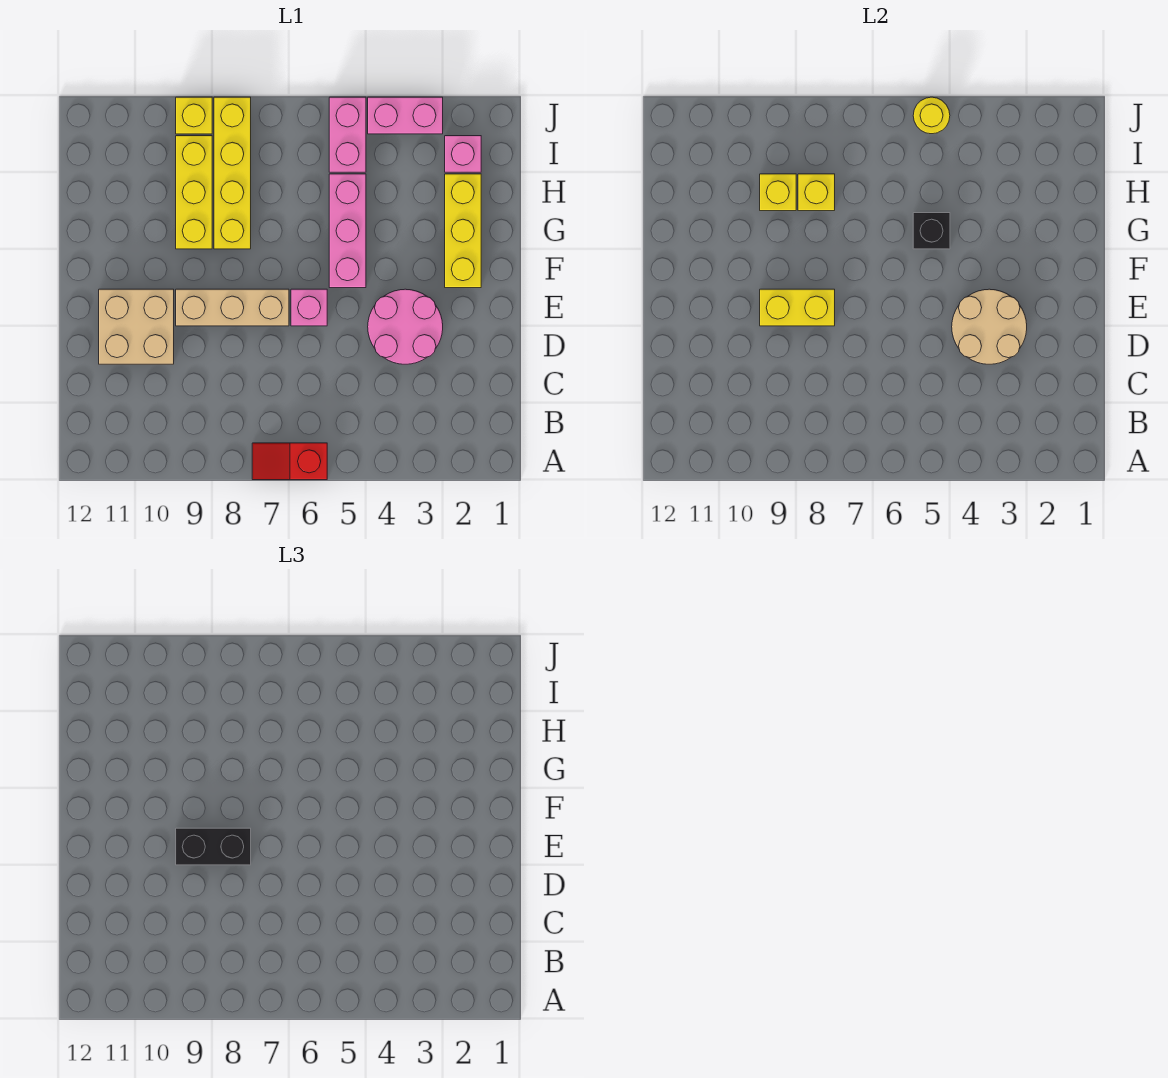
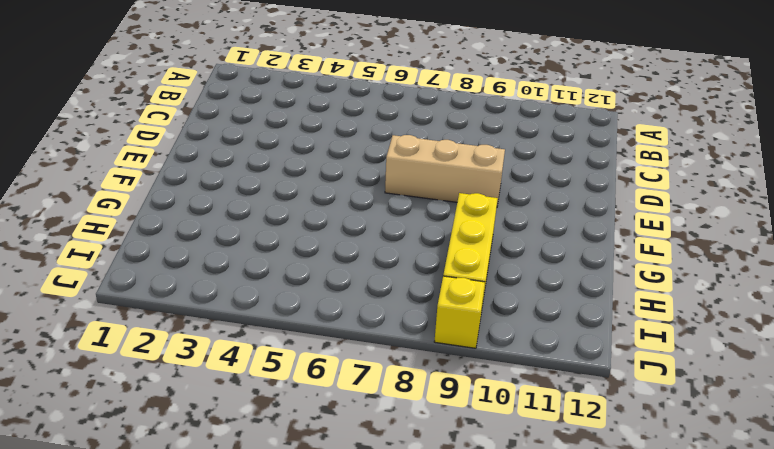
none -> red slope A6:A7 level 1 top 6
none -> pink round brick D3:E4 level 1
none -> tan brick D10:E11 level 1

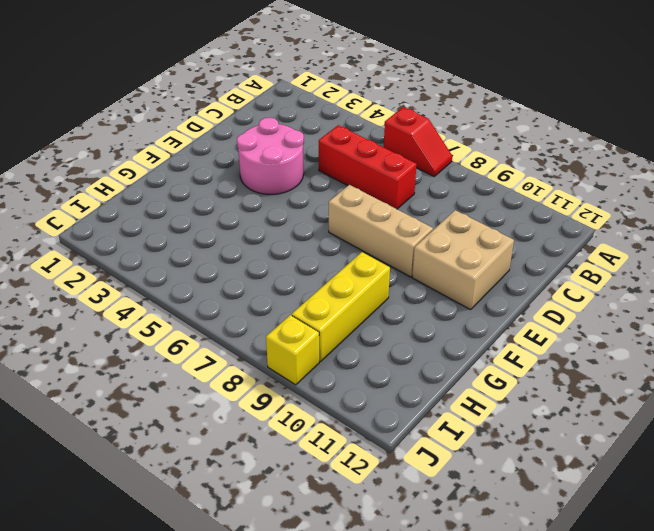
red brick C5:C7 level 1 -> none
none -> pink brick E6 level 1
none -> yellow brick F2:H2 level 1
none -> pink brick F5:H5 level 1

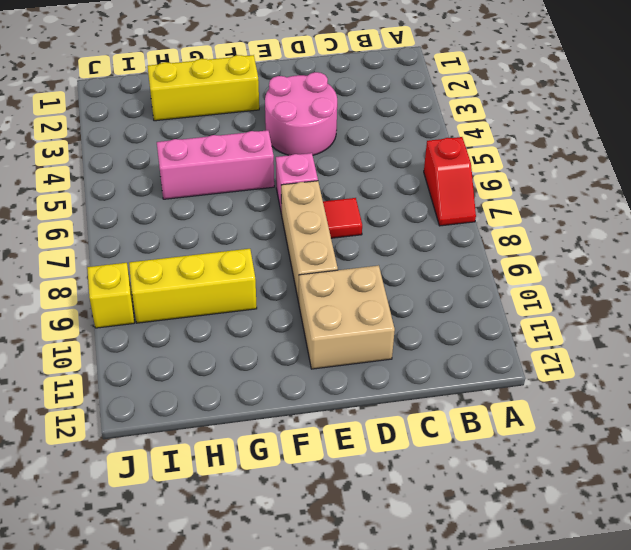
red tile D7 level 1 -> none
none -> yellow brick G8:J8 level 1
none -> pink brick I2 level 1
none -> pink brick I5:J5 level 1

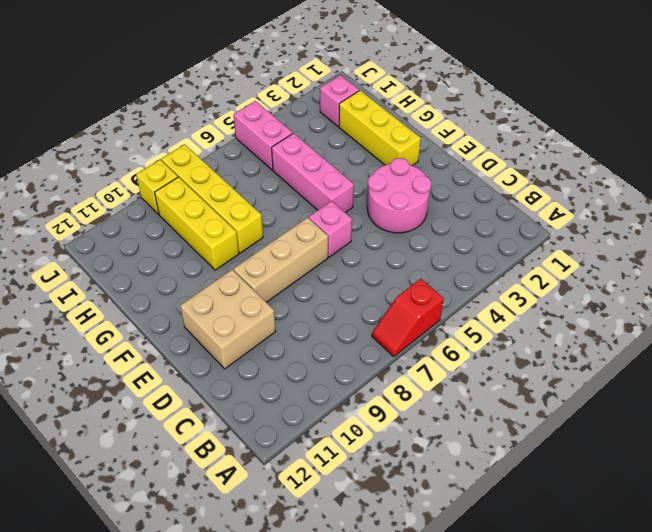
none -> pink brick J3:J4 level 1
none -> tan round brick D3:E4 level 2
none -> yellow brick E8:E9 level 2

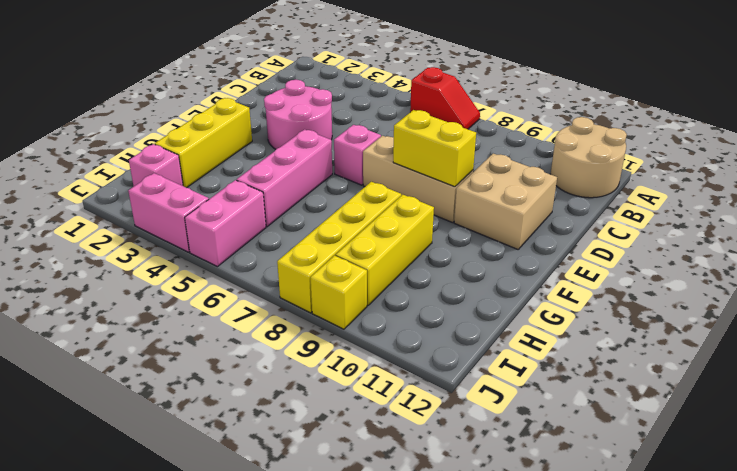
tan round brick A11:B12 level 1 -> tan round brick D3:E4 level 2
none -> black brick G5 level 2
none -> yellow brick H8 level 2
none -> yellow brick H9 level 2

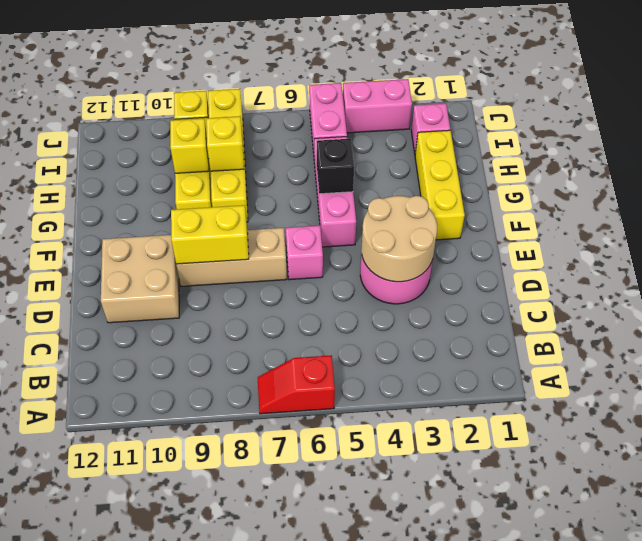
none -> yellow round brick J5 level 2
none -> black brick E8:E9 level 3

